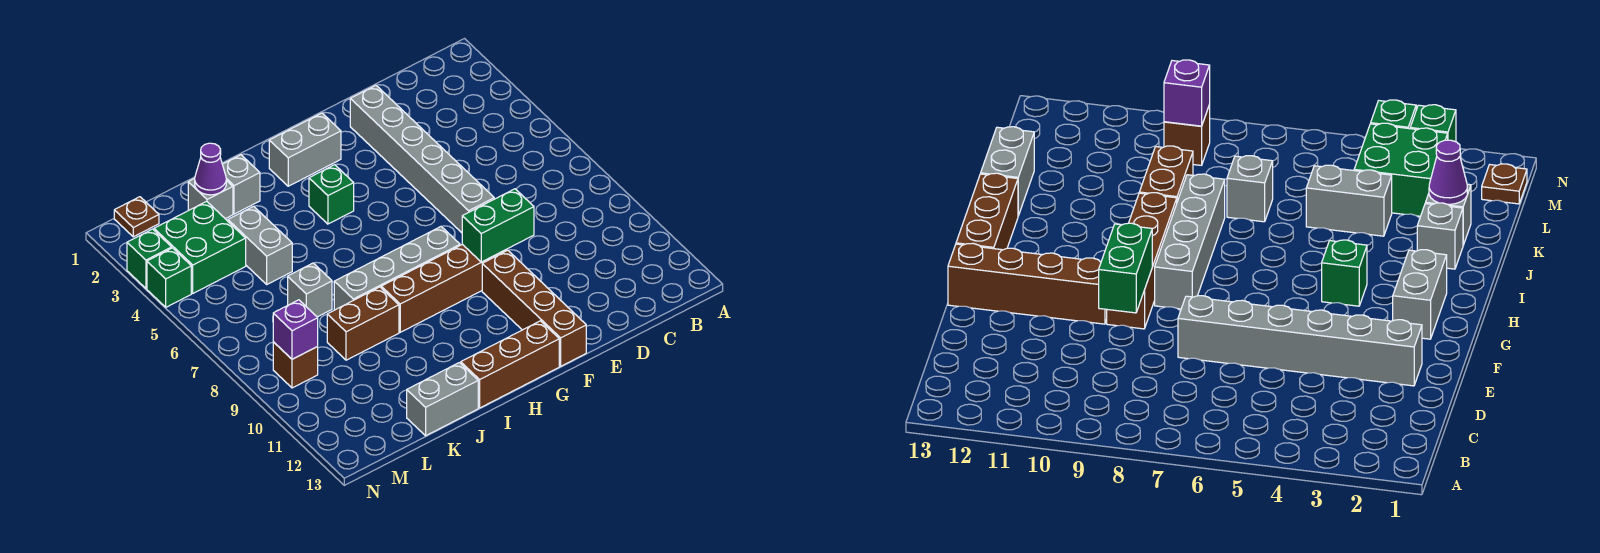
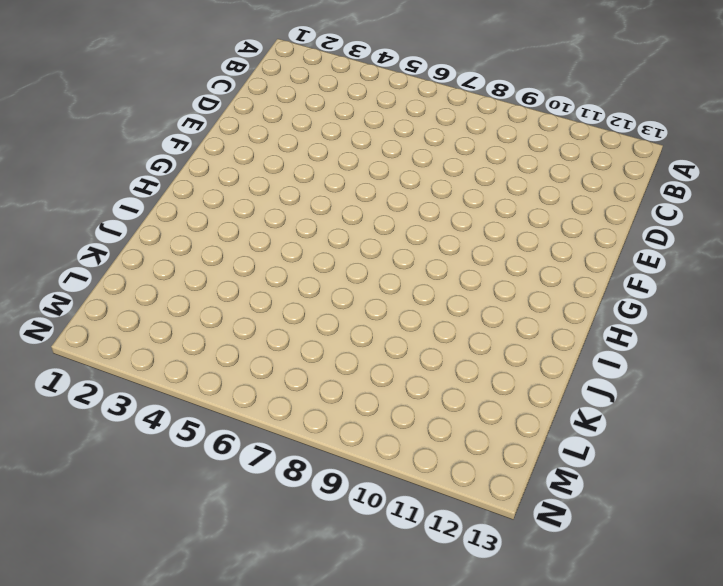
none -> grey brick E2:E7 level 1
none -> brown brick F9:I9 level 1
none -> brown brick F10:F13 level 1

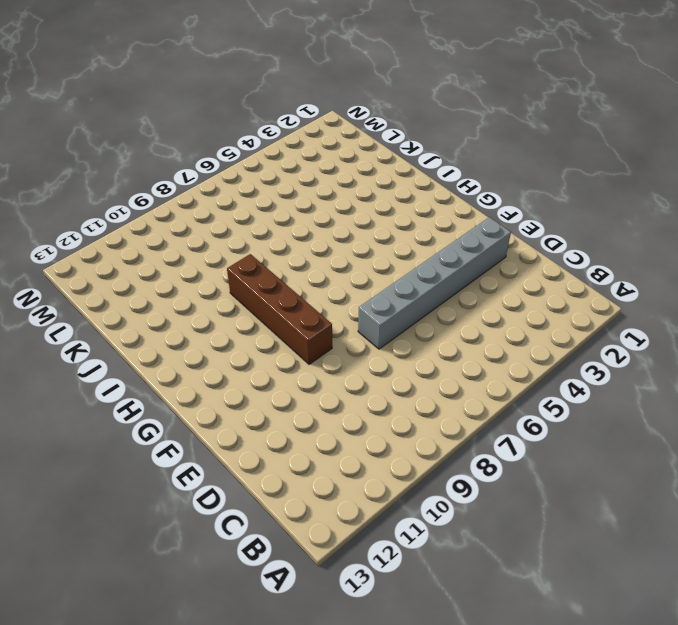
none -> brown brick F10:F13 level 1
none -> grey brick G2:H2 level 1
none -> grey brick G8:J8 level 1

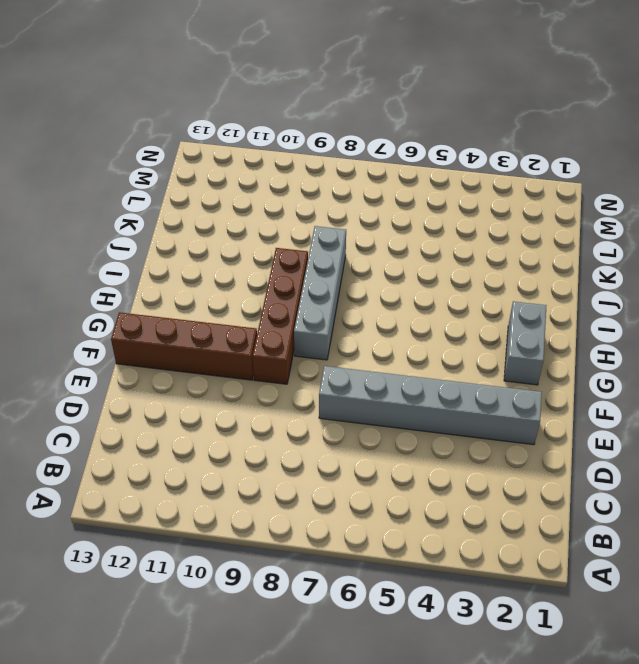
none -> brown brick G13:I13 level 1
none -> green brick H4 level 1
none -> grey brick J2 level 1

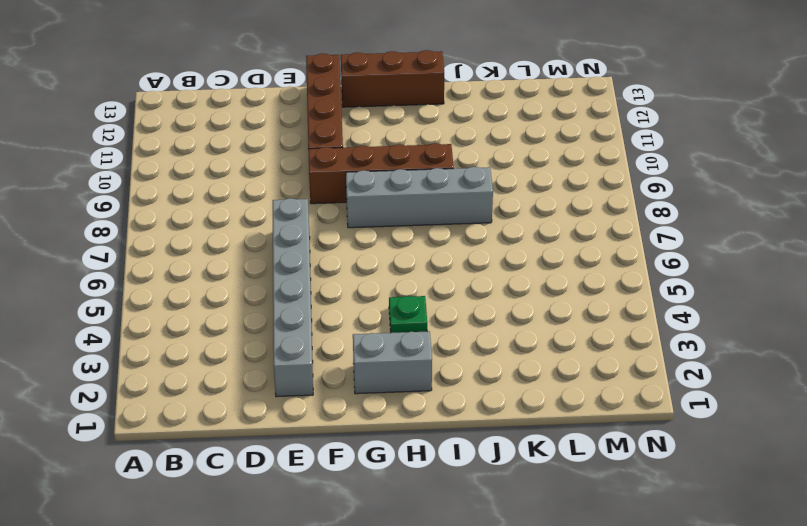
green plate H4 level 1 -> green brick H4 level 1
none -> grey brick J2 level 1
none -> brown brick J9:K9 level 1
none -> grey brick J13:K13 level 1

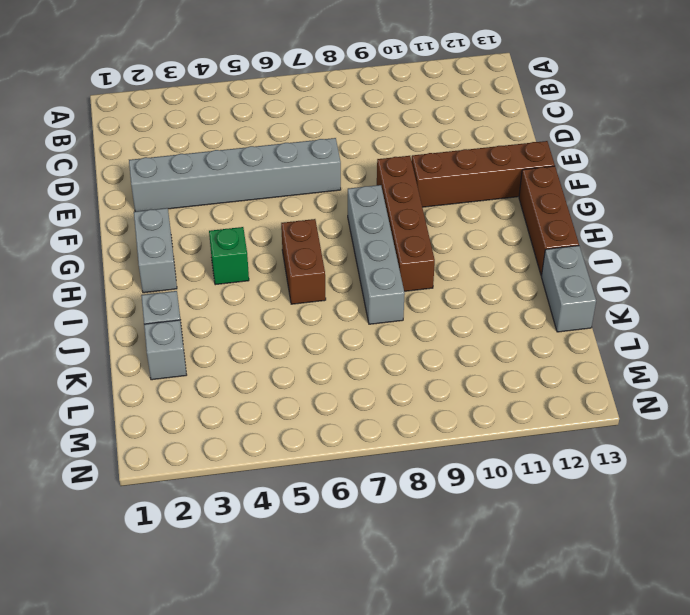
brown brick H6:I6 level 1 -> brown brick J9:K9 level 1
none -> grey brick K4:K5 level 1
none -> grey brick K7 level 1
none -> green brick L3:M4 level 1

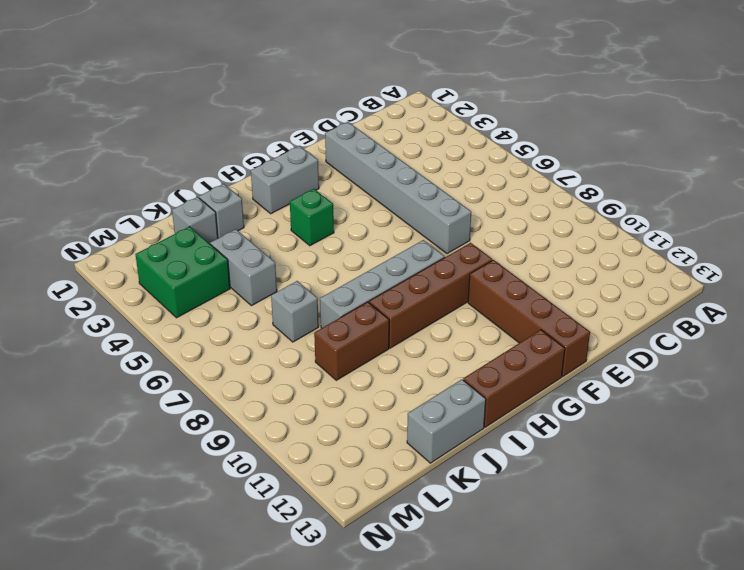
none -> brown plate M1 level 1
none -> brown brick M9 level 1
none -> green brick N3 level 1

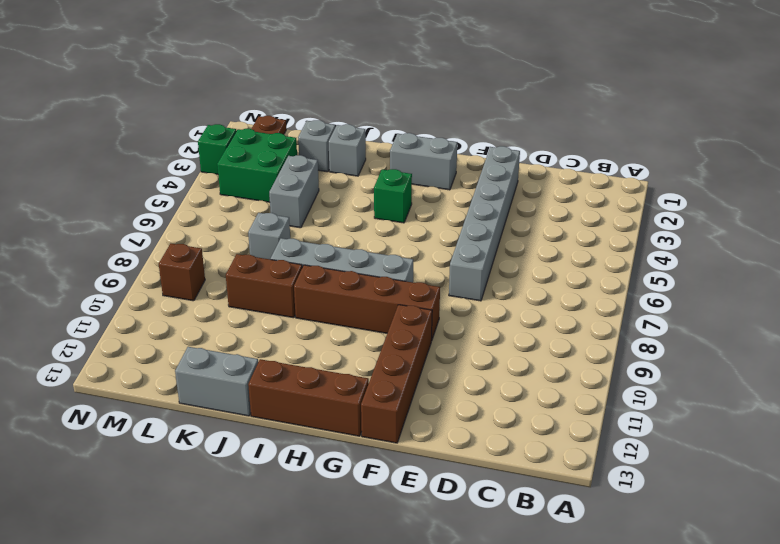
none -> green brick N4 level 1
none -> green brick E9:F9 level 2
none -> purple cone K2 level 2

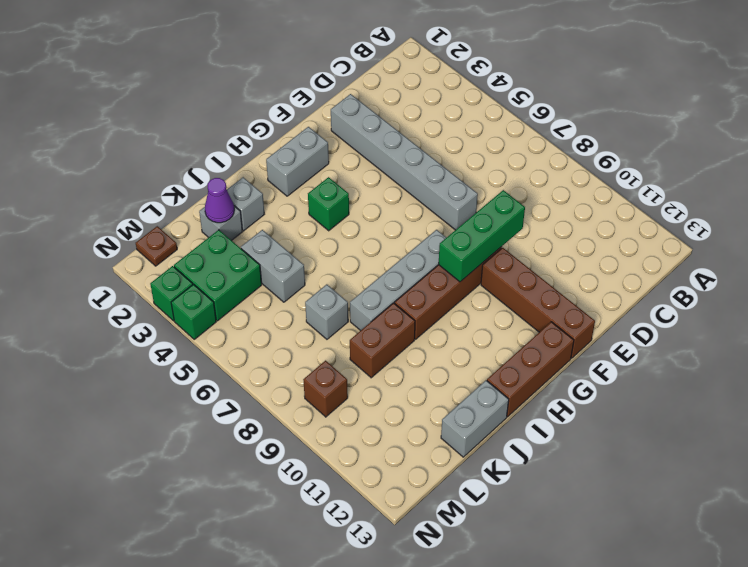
green brick E9:G9 level 2 -> green brick E9:F9 level 2
none -> purple brick M9 level 2

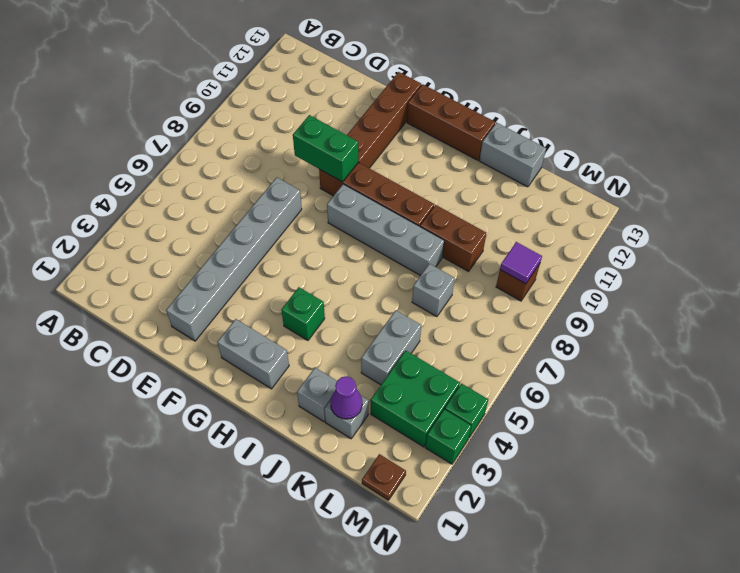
purple tile M9 level 2 -> purple brick M9 level 2

